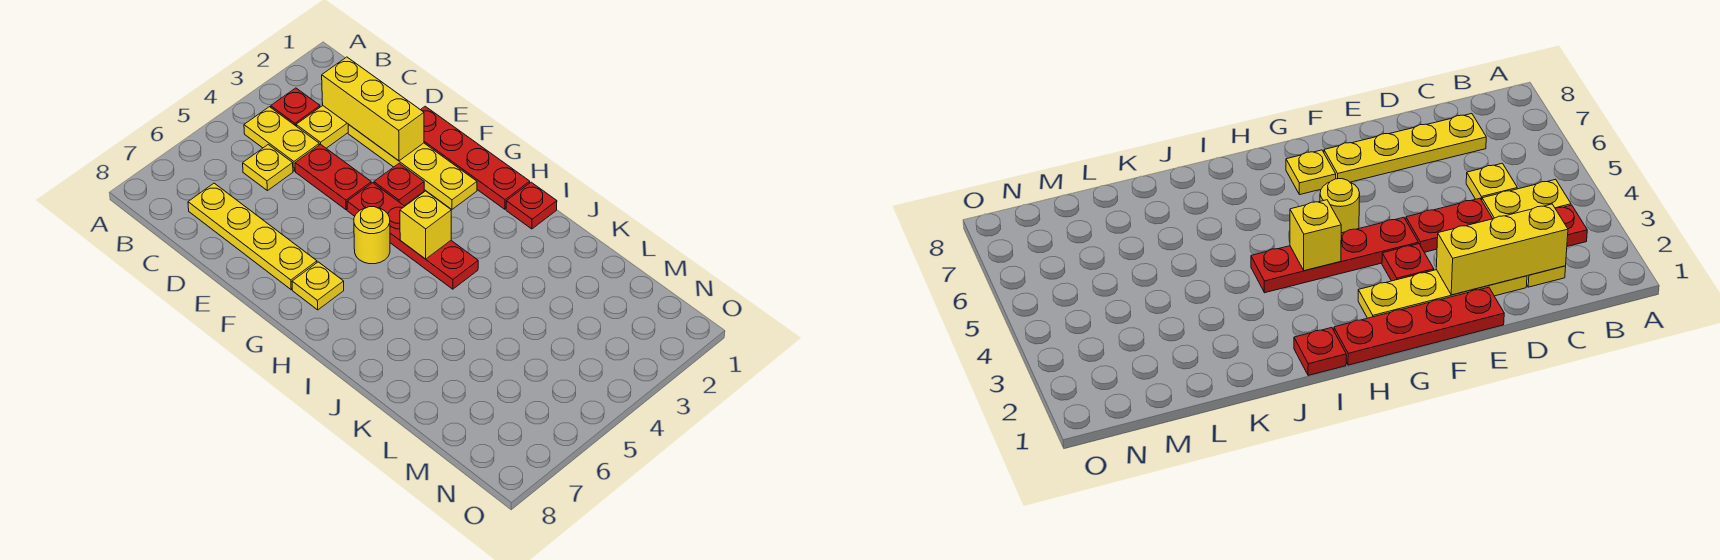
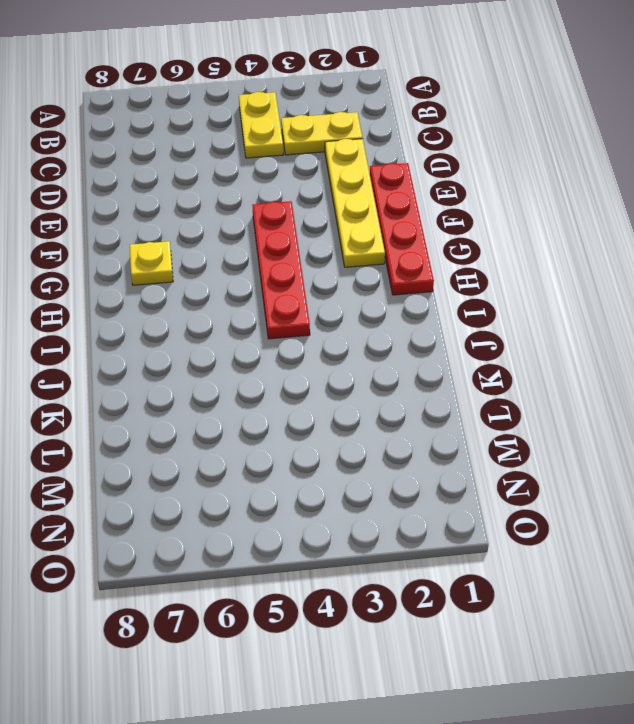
none -> red plate B3 level 1
none -> yellow plate C5 level 1
none -> yellow plate C7:F7 level 1

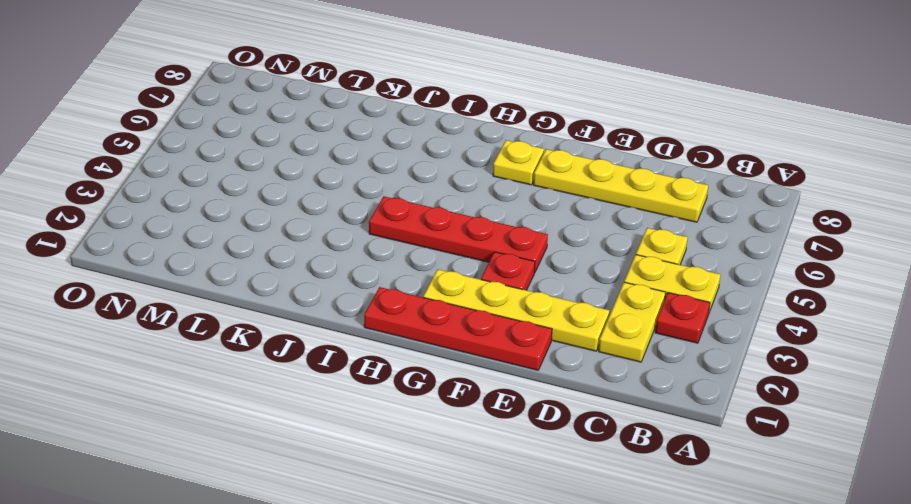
none -> red plate D4:E4 level 1
none -> yellow round brick G5 level 1
none -> red plate I1 level 1

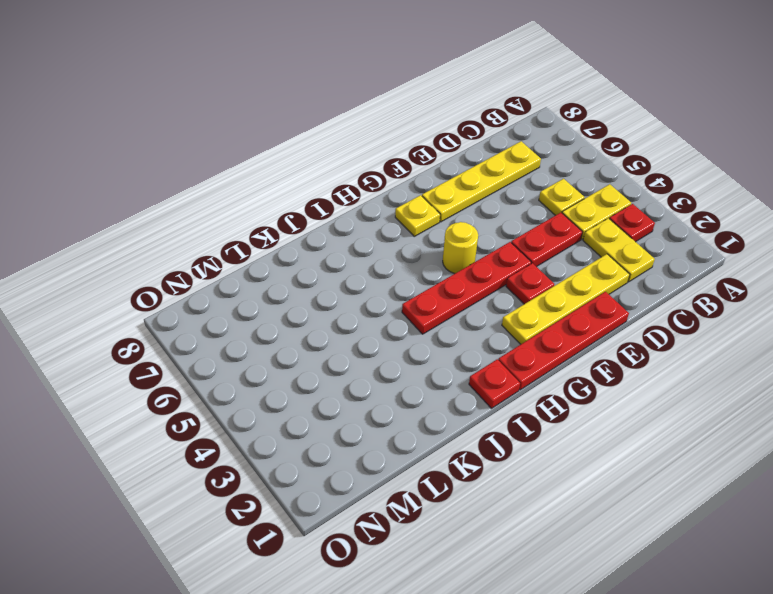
none -> yellow brick C2:E2 level 2
none -> yellow brick H4 level 2

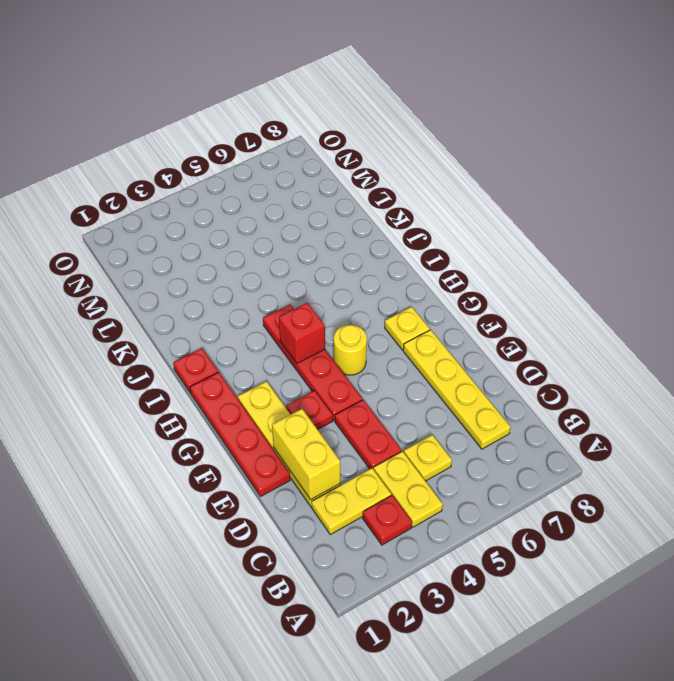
yellow brick D2:E2 level 2 -> yellow brick C2:E2 level 2
red brick H4 level 2 -> yellow brick H4 level 2

